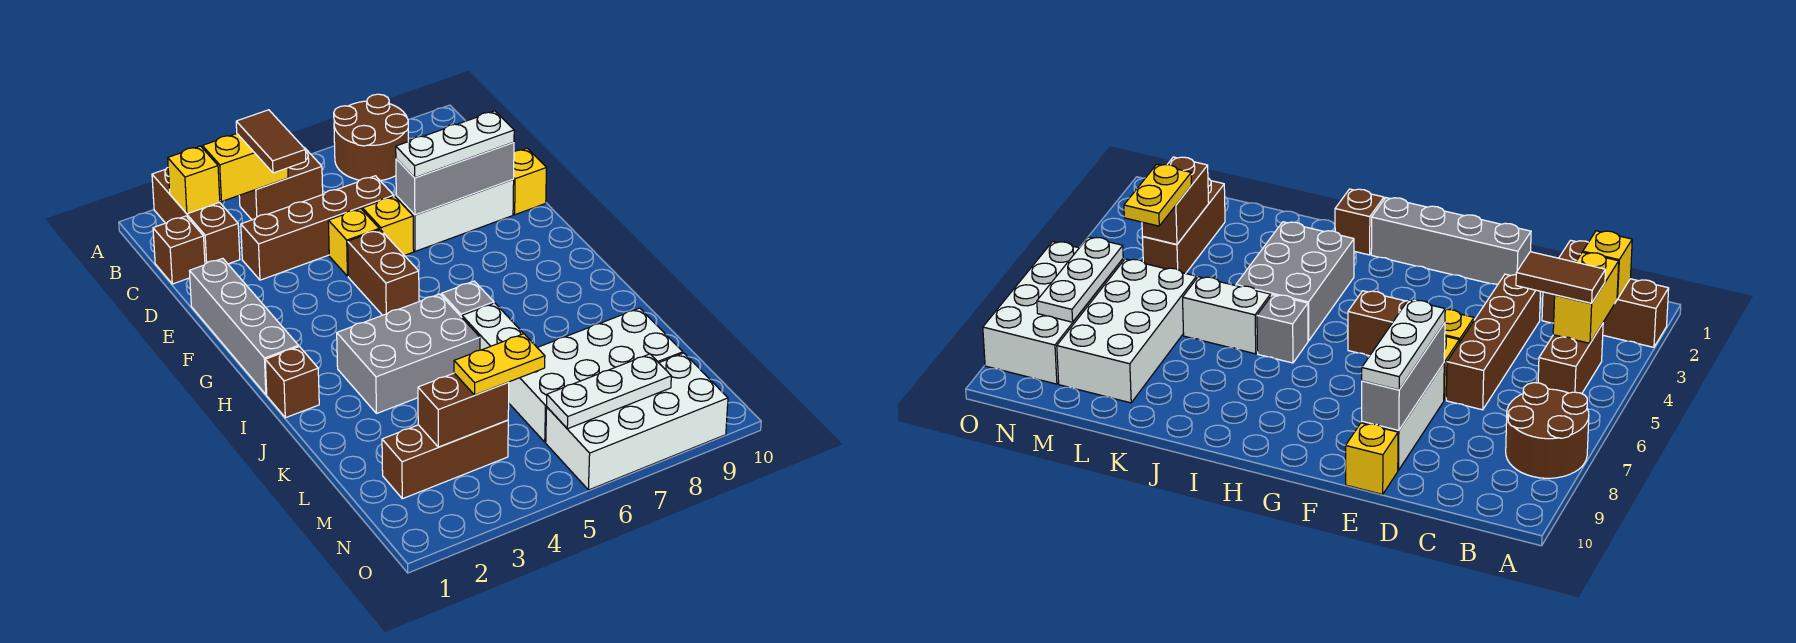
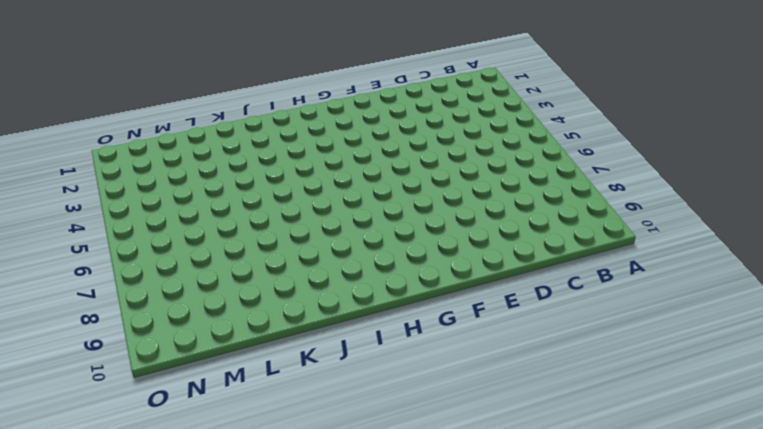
none -> brown brick A2:C2 level 1
none -> brown round brick A7:B8 level 1
none -> brown brick B4:B5 level 1

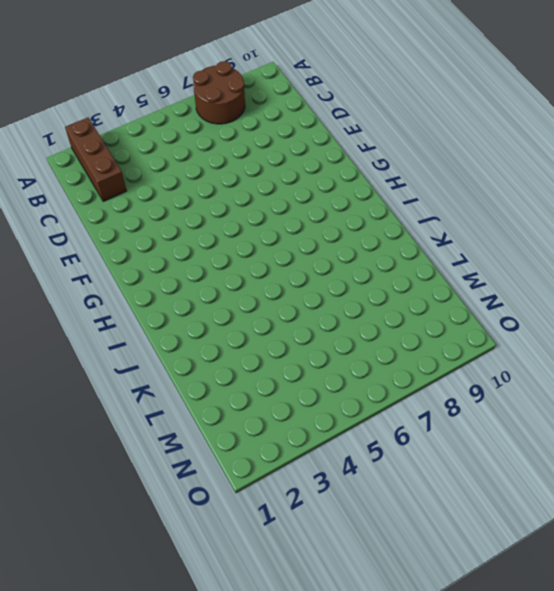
none -> brown brick B4:B5 level 1
none -> brown brick C1 level 1
none -> brown brick D3:D6 level 1

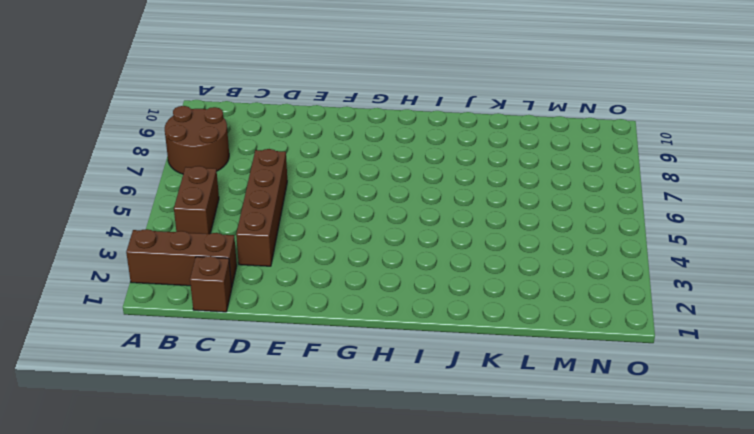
none -> grey brick E1:H1 level 1
none -> yellow brick E5 level 1
none -> yellow brick E6 level 1

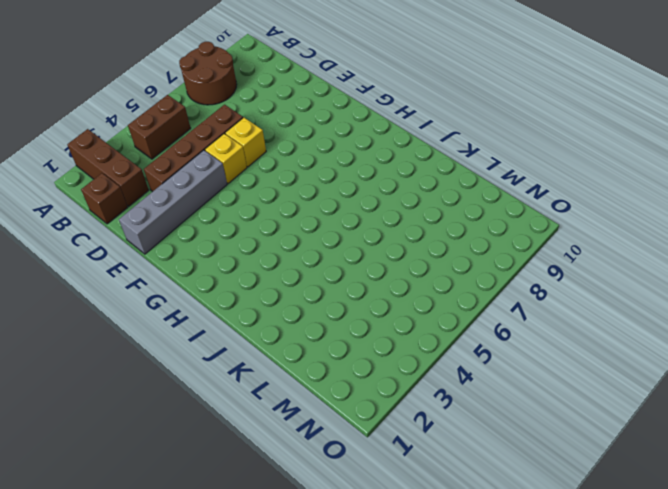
grey brick E1:E4 level 1 -> grey brick E1:H1 level 1
none -> white brick E7:E9 level 1
none -> yellow brick E10 level 1
none -> brown brick F5:G5 level 1

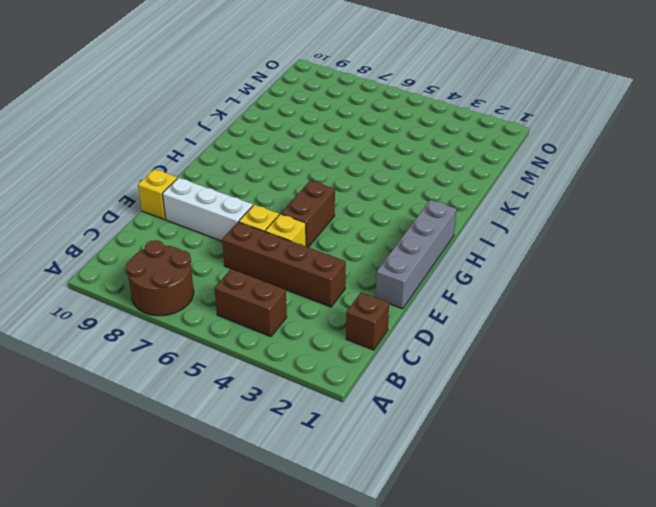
none -> brown brick A2:C2 level 1
none -> brown brick I1 level 1
none -> grey brick I3:J5 level 1

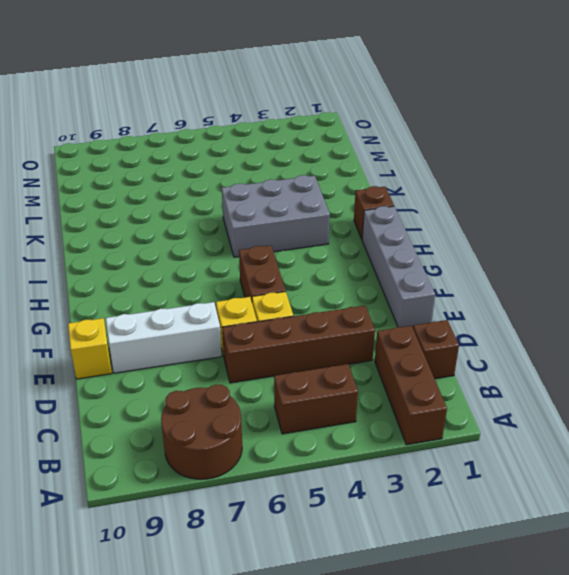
none -> grey brick I6 level 1
none -> white brick J6:K6 level 1
none -> white brick L6:M9 level 1

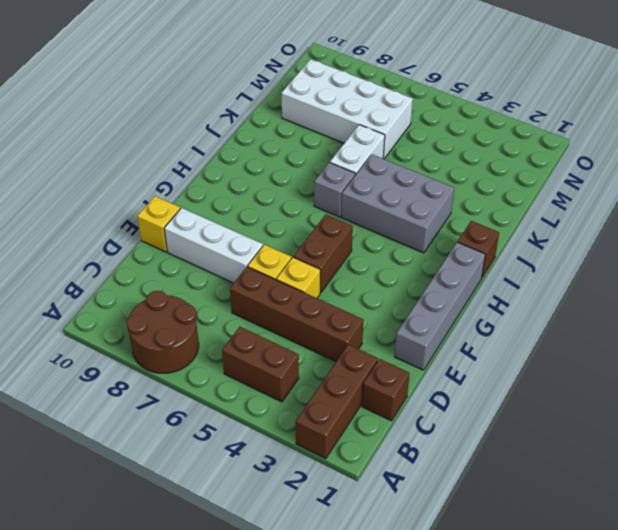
none -> brown brick M2:M4 level 1
none -> white brick N6:O9 level 1
none -> yellow brick B2 level 2

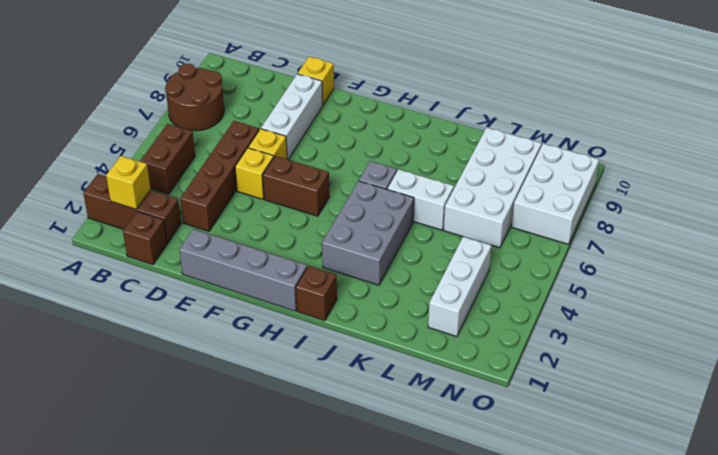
white brick M2:M4 level 1 -> brown brick M2:M4 level 1
white brick N7:O9 level 1 -> white brick N6:O9 level 1
none -> yellow brick B3:B4 level 2
none -> grey brick E7:E9 level 2
none -> brown brick M3:M4 level 2

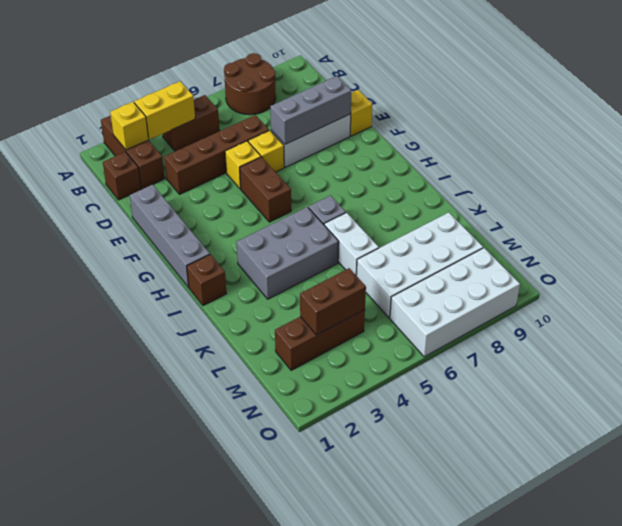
none -> white plate N6:N8 level 2
none -> brown tile B4:C4 level 3
none -> white plate E7:E9 level 3

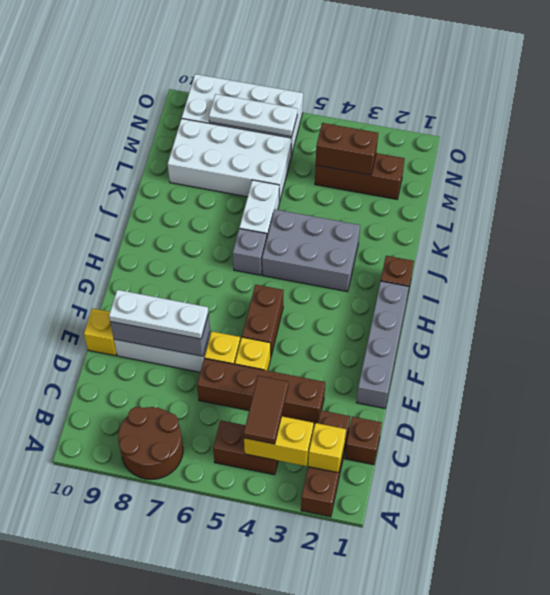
none -> yellow plate M4:M5 level 3

